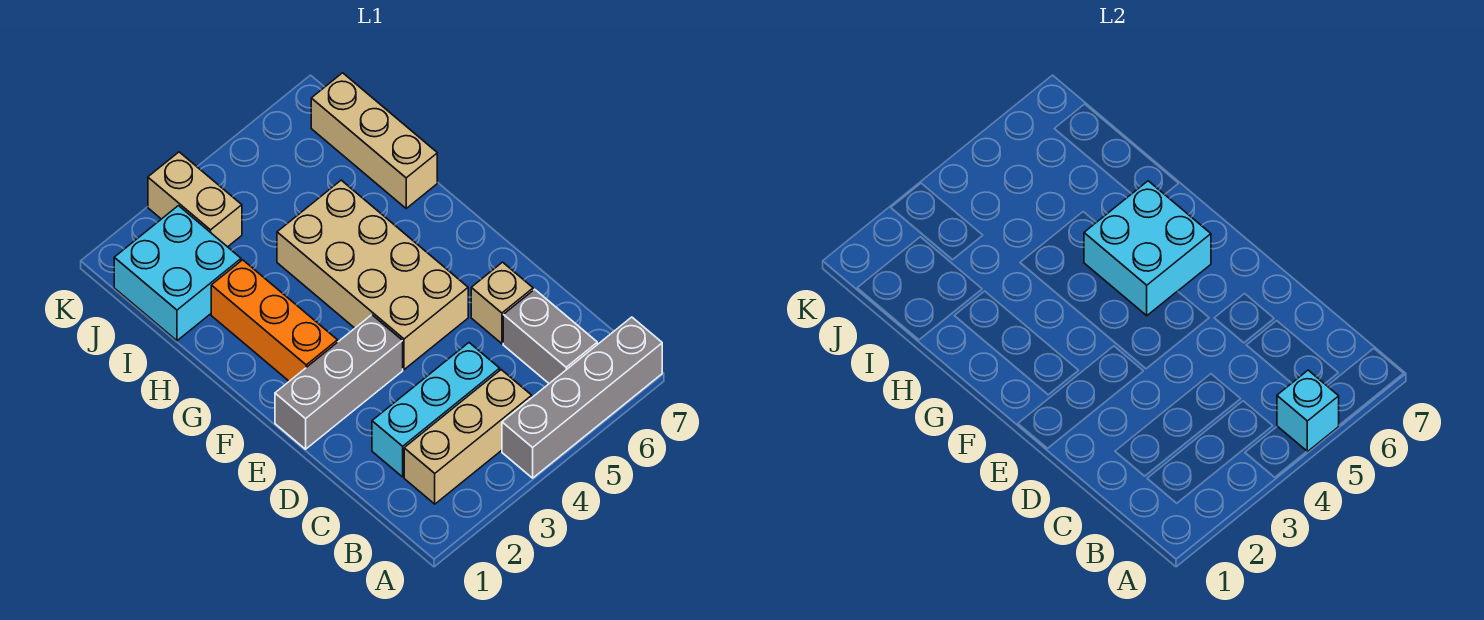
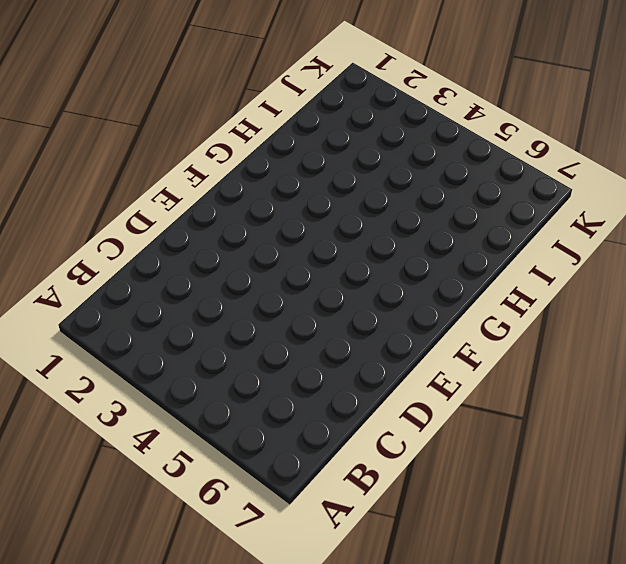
none -> grey brick A4:A7 level 1
none -> tan brick B2:B4 level 1
none -> grey brick B6:C6 level 1

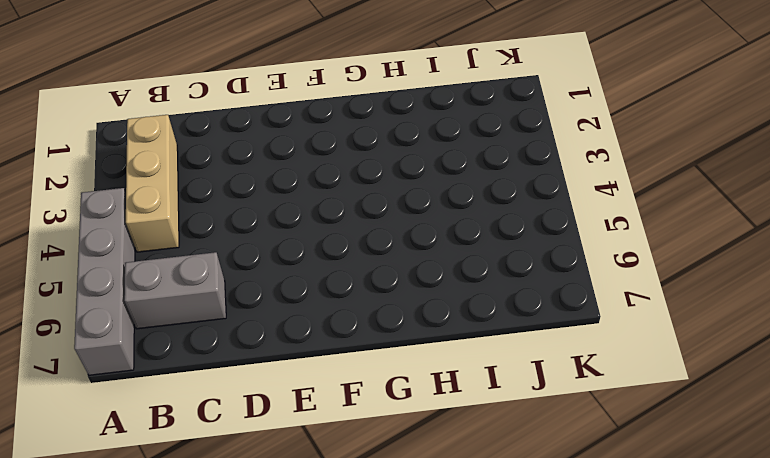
none -> cyan brick C2:C4 level 1
none -> tan brick D6 level 1
none -> grey brick E1:E3 level 1

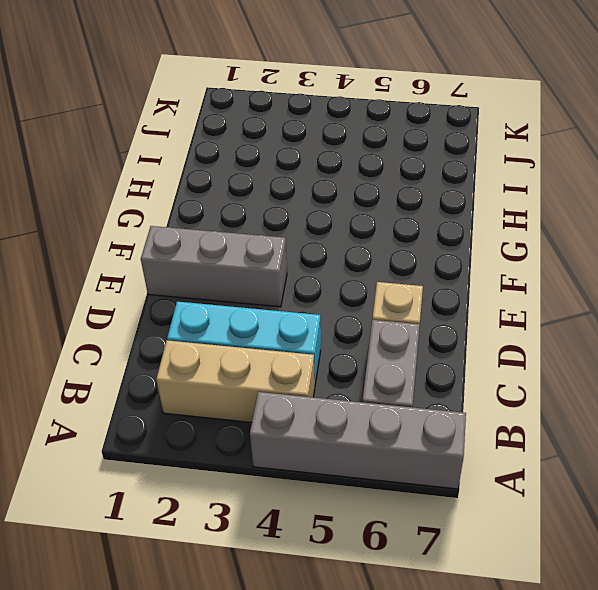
none -> tan brick E4:H5 level 1
none -> orange brick F2:H2 level 1
none -> tan brick H7:J7 level 1

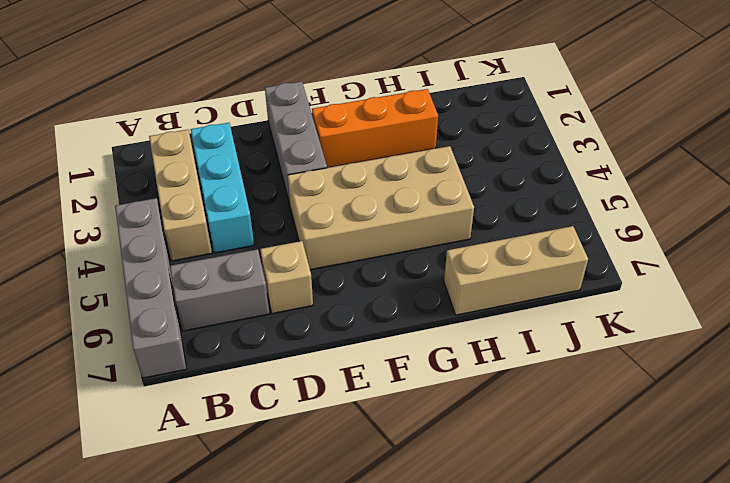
none -> cyan brick I1:J2 level 1
none -> tan brick J3:K3 level 1
none -> cyan brick A5 level 2

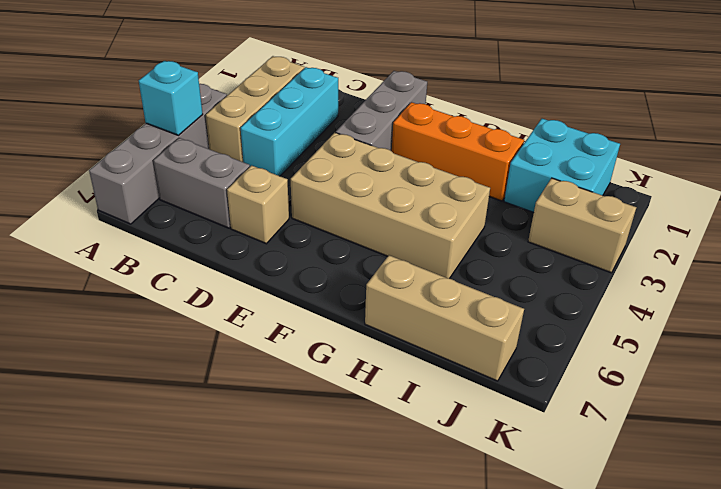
none -> cyan brick F5:G6 level 2

